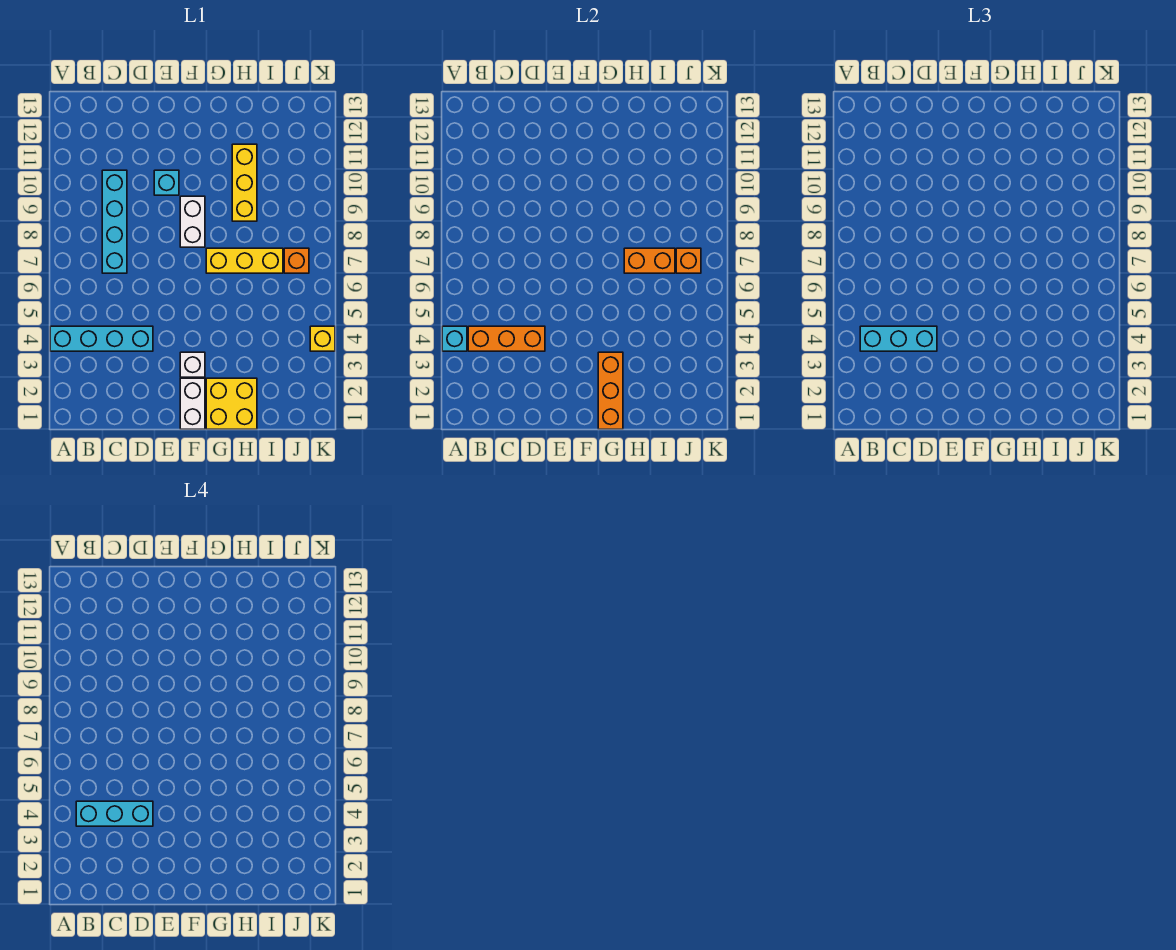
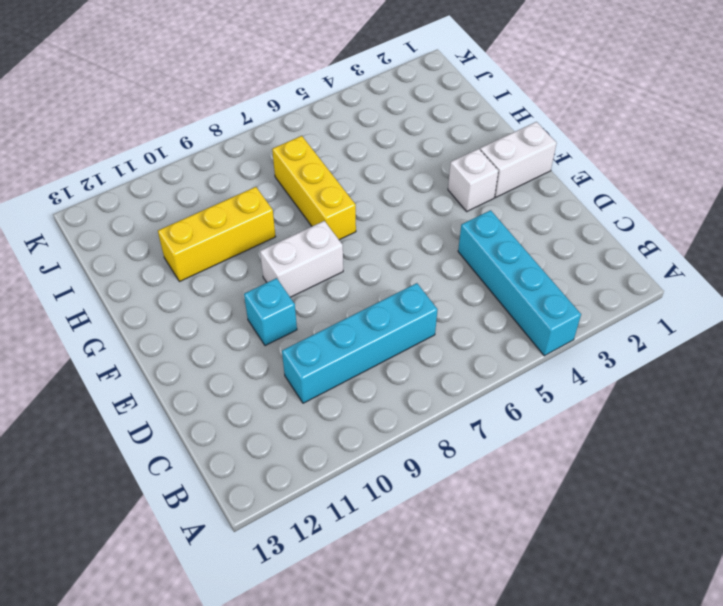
none -> yellow brick G1:H2 level 1
none -> orange brick J7 level 1
none -> yellow brick K4 level 1

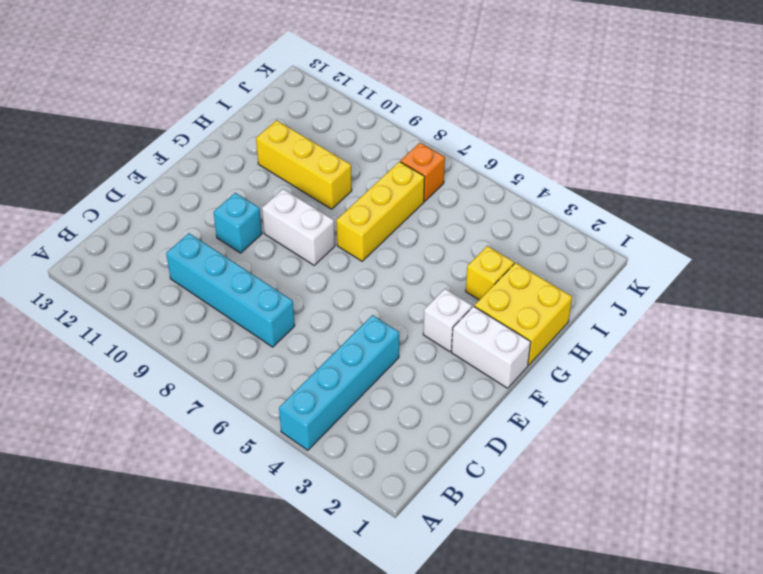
yellow brick H3 level 1 -> yellow brick K4 level 1
none -> cyan brick A4 level 2
none -> orange brick B4:D4 level 2
none -> orange brick G1:G3 level 2

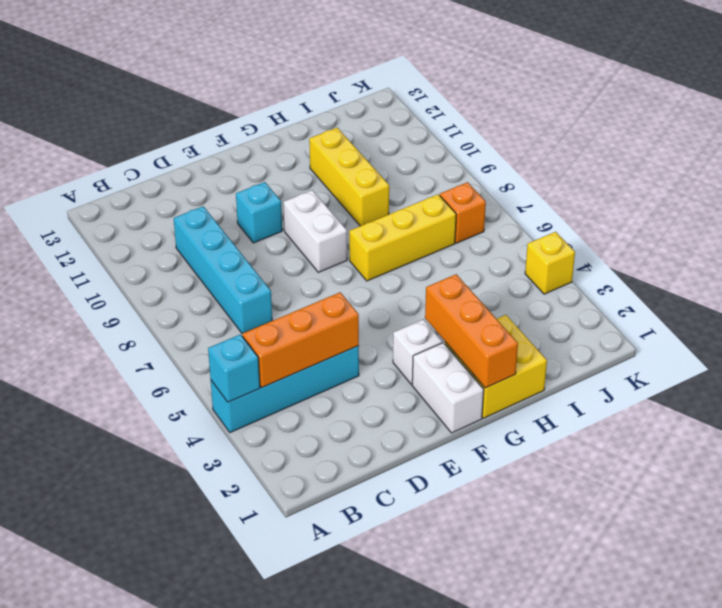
none -> orange brick H7:I7 level 2
none -> orange brick J7 level 2
none -> cyan brick B4:D4 level 3

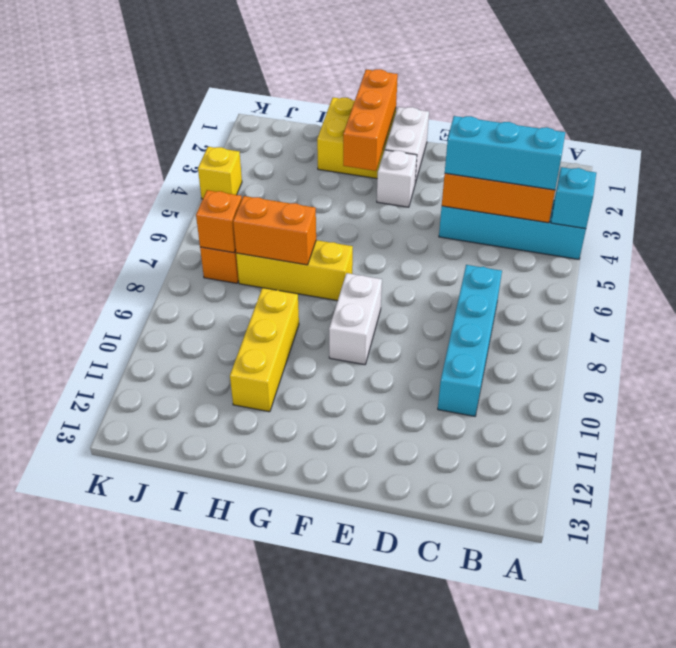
none -> cyan brick E10 level 1
none -> cyan brick B4:D4 level 4

